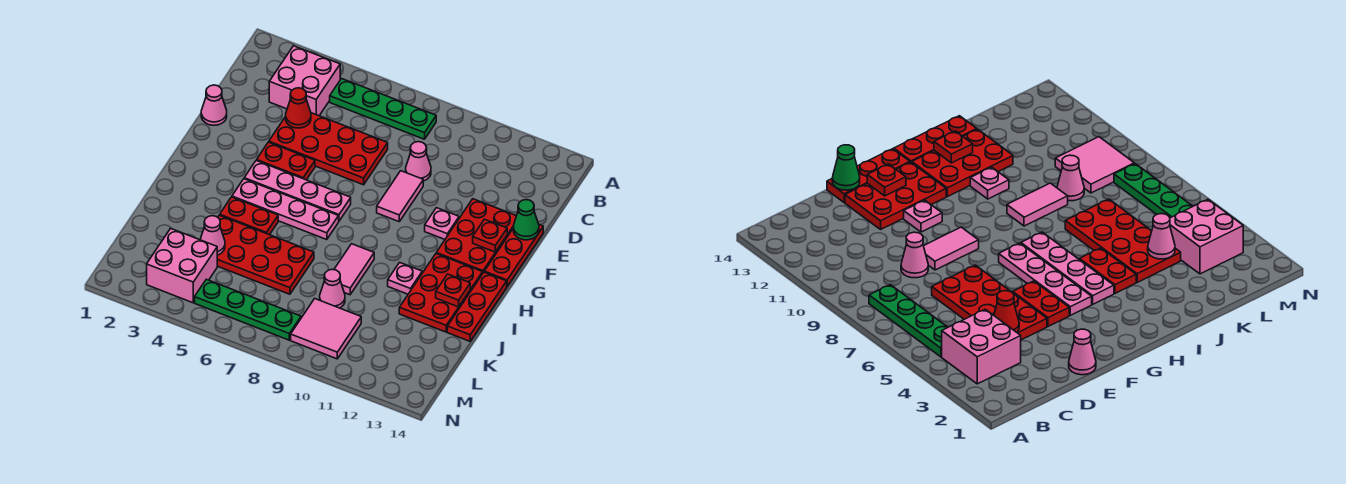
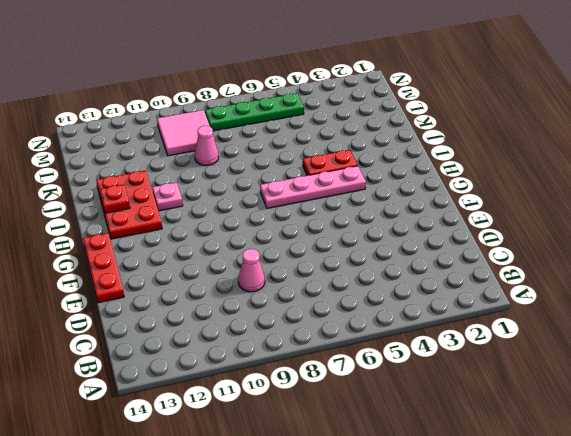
none -> pink brick B3:C4 level 1
none -> green plate B5:B8 level 1
none -> red plate D4:E7 level 1

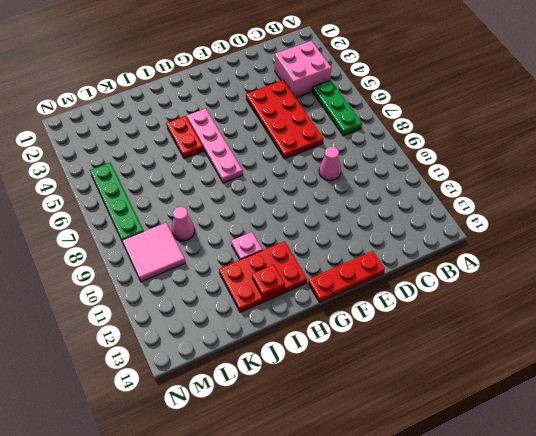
green plate B5:B7 level 1 -> green plate B5:B8 level 1
none -> pink cone E1 level 1
none -> pink tile E9:F9 level 1
none -> red plate E12:G13 level 1

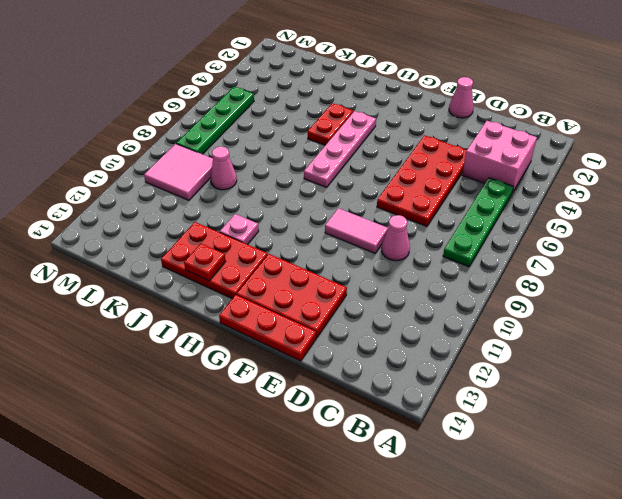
none -> red plate F4:F5 level 1
none -> pink plate F11 level 1
none -> pink plate G4:G7 level 1

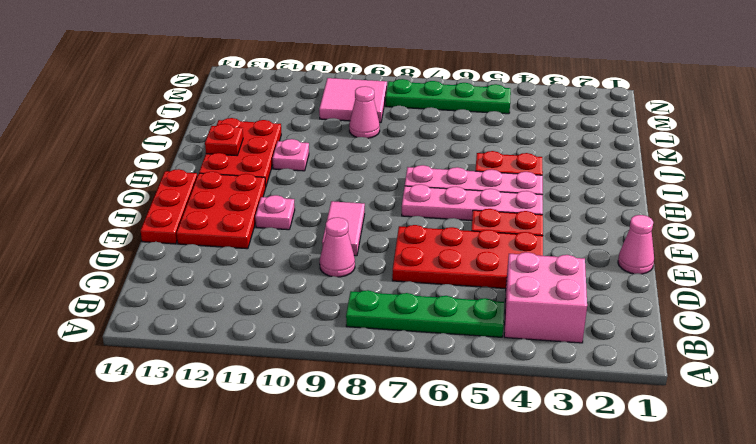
none -> red plate H14:J14 level 1
none -> pink tile I9:J9 level 1
none -> red plate J4:K7 level 1

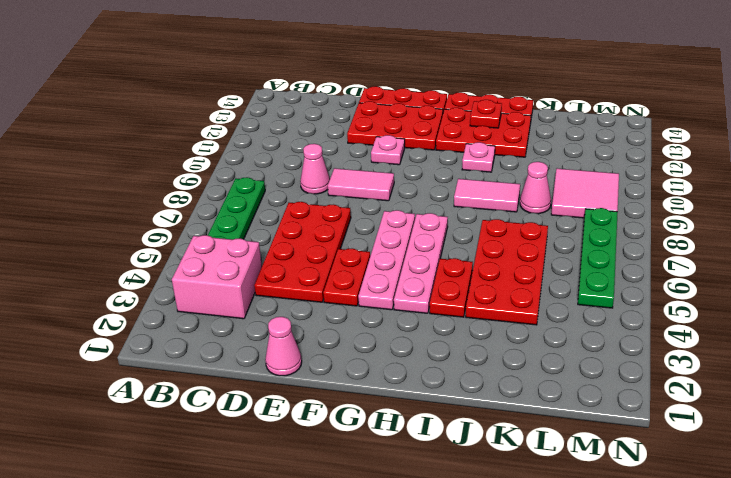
none -> pink brick L3:M4 level 1
none -> red cone D4 level 2
none -> green cone E14 level 2

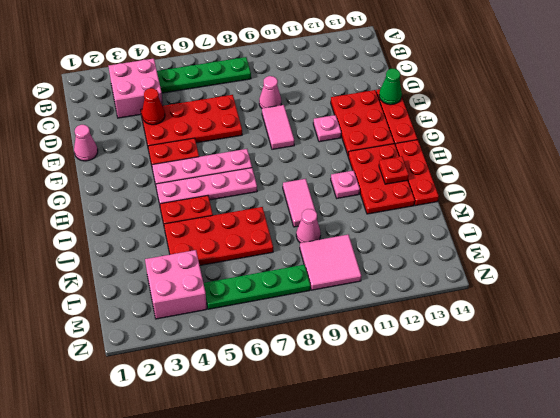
none -> red plate F13 level 2
none -> pink cone K4 level 2

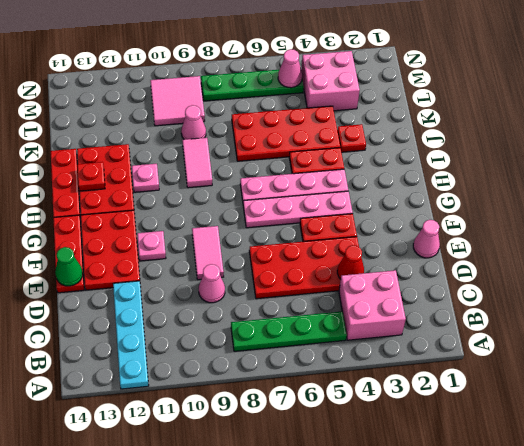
cyan plate A12:D12 level 1 -> none
red plate J3 level 1 -> red plate F13 level 2
pink cone M5 level 2 -> pink cone K4 level 2

